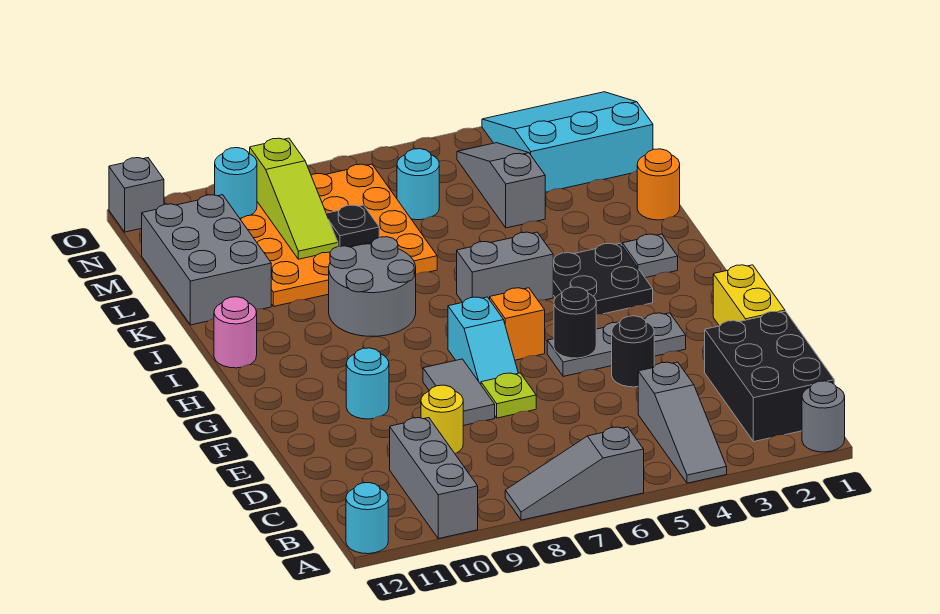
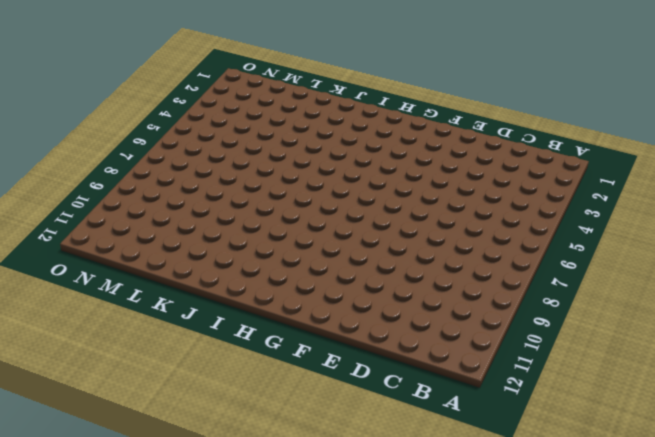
none -> grey round brick A1 level 1
none -> grey slope A4:C4 level 1 top C
none -> grey slope A6:A8 level 1 top 6
none -> grey brick A10:C10 level 1

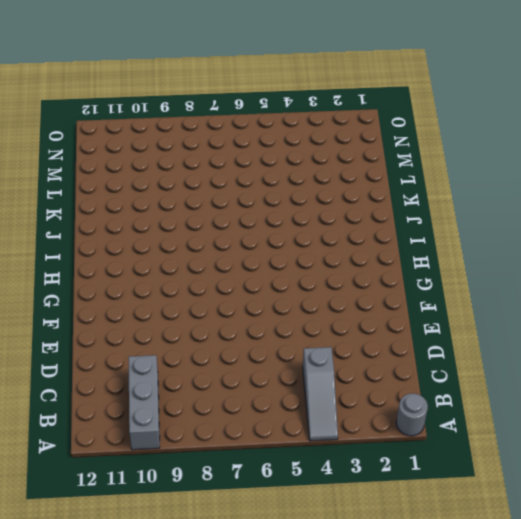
none -> grey slope A6:A8 level 1 top 6
none -> cyan round brick A12 level 1
none -> black brick B1:D2 level 1
none -> yellow round brick D9 level 1

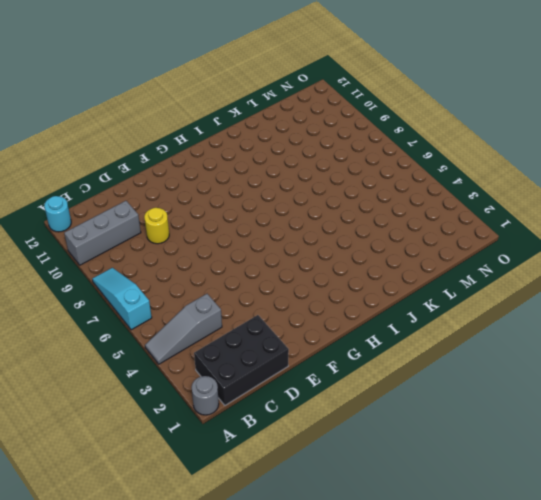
cyan slope A6:A8 level 1 top 6 -> grey slope A6:A8 level 1 top 6
none -> yellow brick E1:F1 level 1
none -> black round brick E4 level 1
none -> lime plate E7 level 1
none -> grey tile E8:F8 level 1

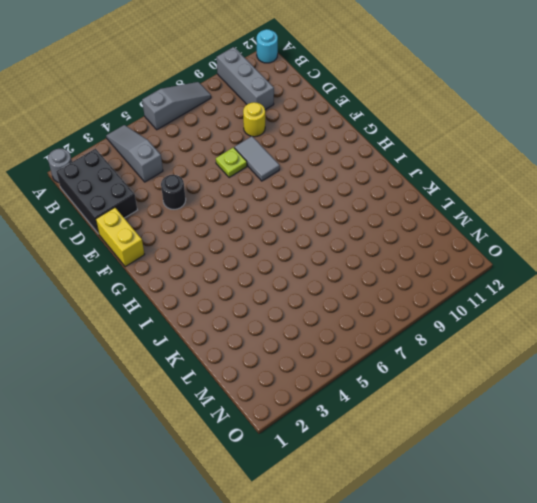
none -> grey plate F3:F5 level 1
none -> cyan slope F7:G7 level 1 top G
none -> cyan round brick F10 level 1
none -> orange brick G6 level 1

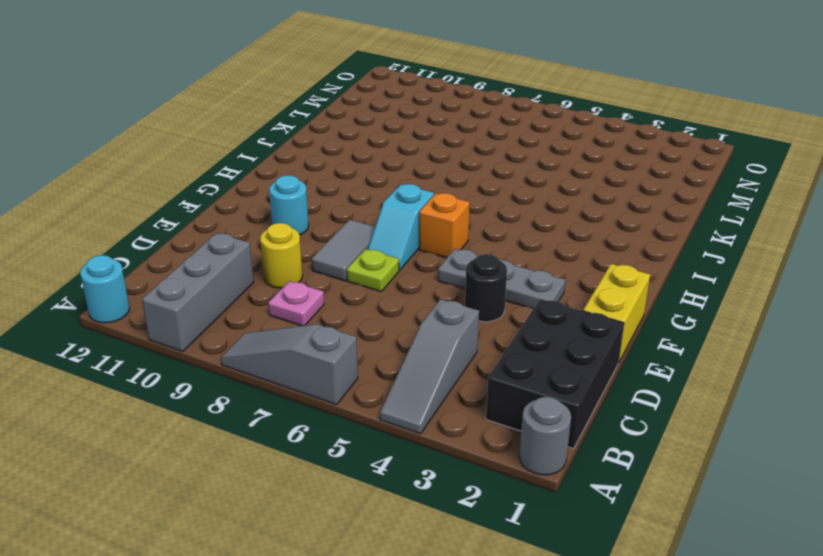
pink plate C8 level 1 -> none
none -> black plate H3:I4 level 1
none -> grey plate I2 level 1
none -> grey brick I5:I6 level 1
none -> grey round brick I8:J9 level 1

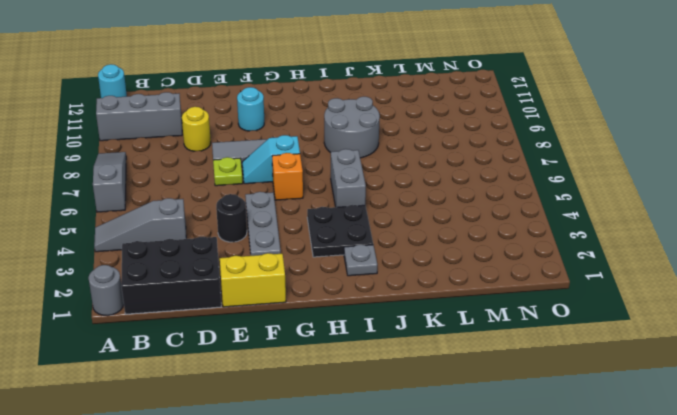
none -> pink round brick I12 level 1
none -> orange round brick K1 level 1
none -> orange plate K7:N10 level 1
none -> grey brick K11:M12 level 1

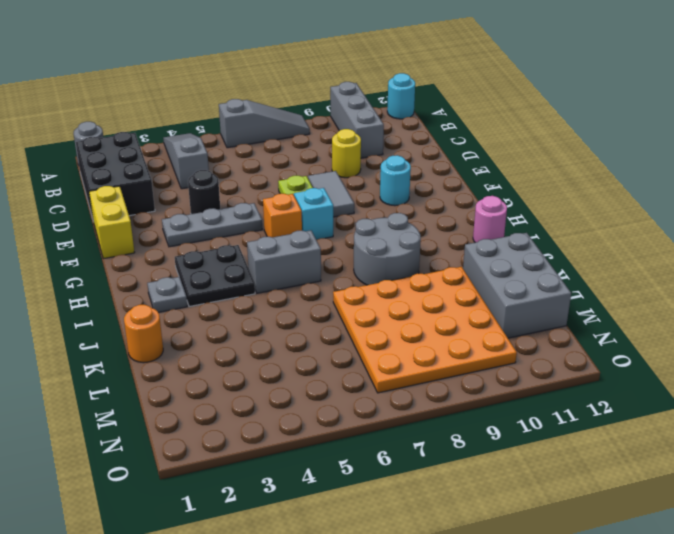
none -> grey slope L4:N4 level 1 top L
none -> cyan slope M1:O3 level 1 top M
none -> cyan round brick M6 level 1
none -> grey brick O12 level 1

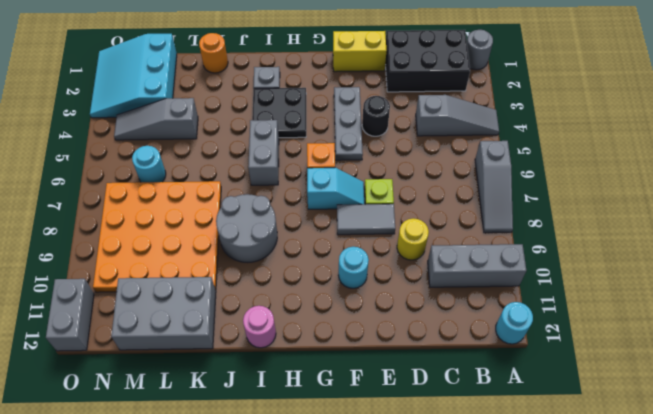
grey brick O11:O12 level 1 -> grey brick O12 level 1
none -> black round brick F5 level 2
none -> black plate L8 level 2
none -> lime slope L9:N9 level 2 top N
none -> cyan round brick N10 level 2

